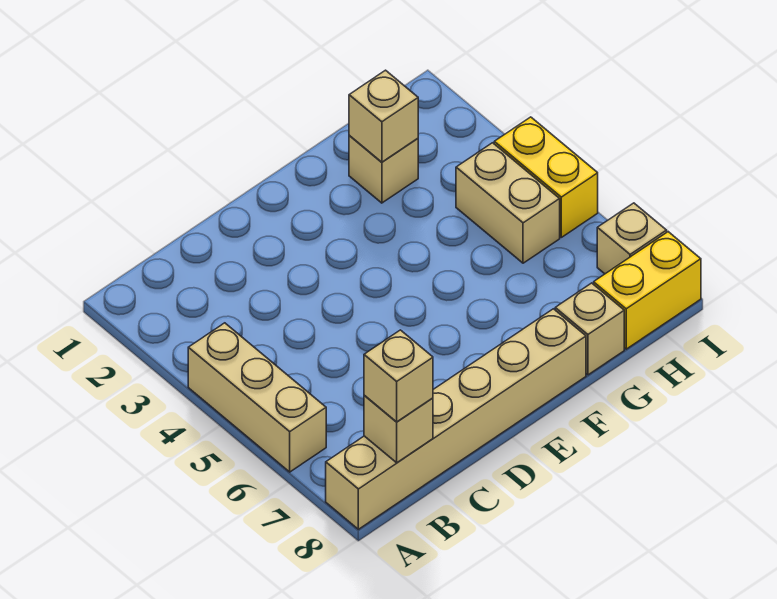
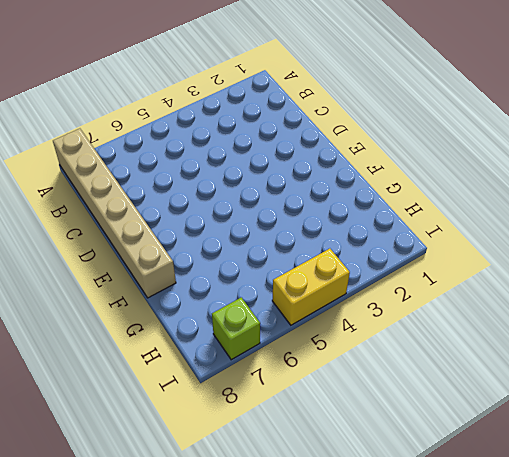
lime brick I7 level 1 -> tan brick I7 level 1
none -> tan brick A4:A6 level 1
none -> tan brick G2 level 1

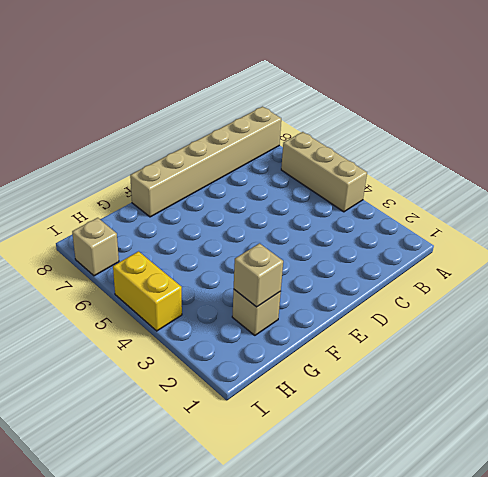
none -> tan brick G8 level 1
none -> tan brick H4:H5 level 1

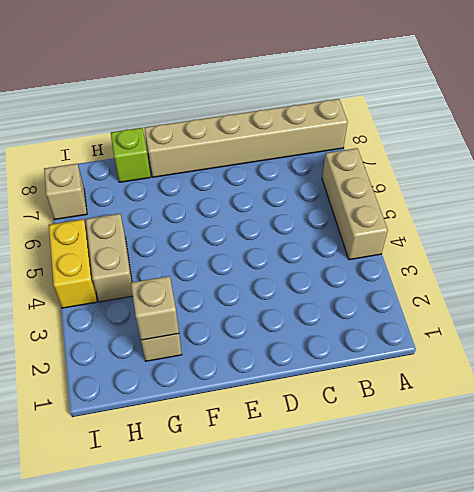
lime brick G8 level 1 -> tan brick G8 level 1
none -> yellow brick H8:I8 level 1
none -> tan brick B8 level 2

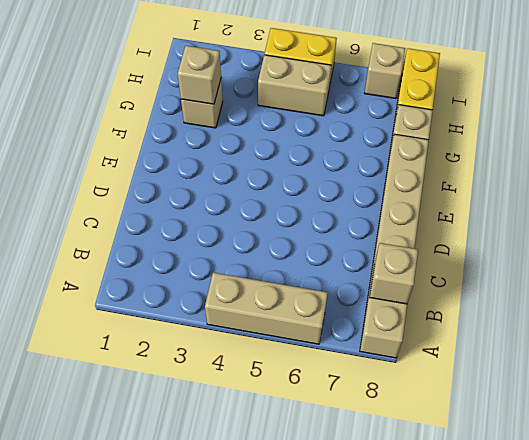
none -> tan brick B8 level 3

